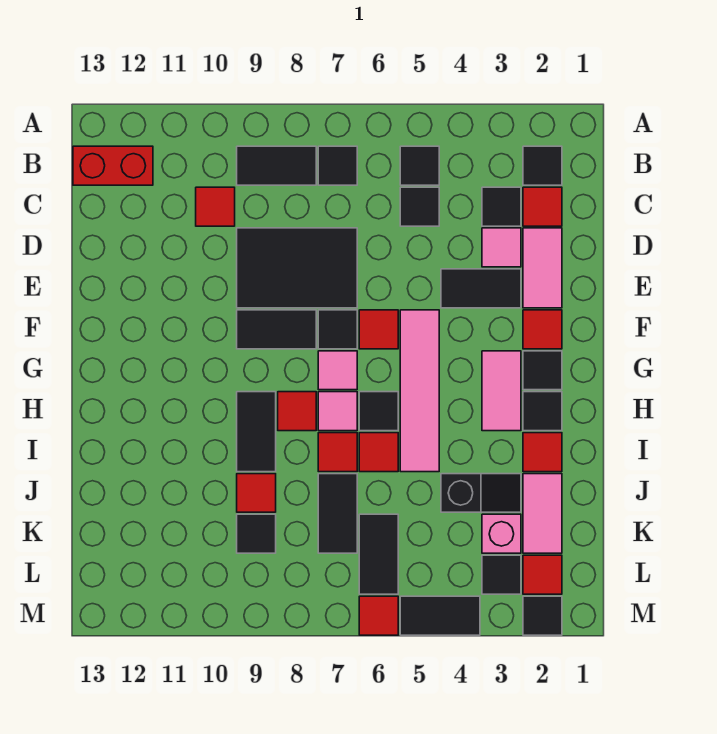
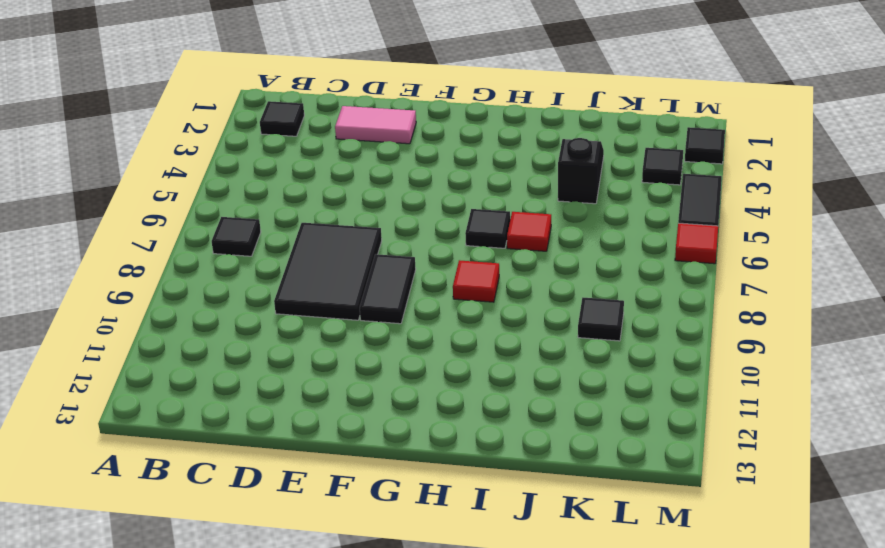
none -> black tile B5 level 1
none -> black tile B8:B9 level 1
none -> red brick B12:B13 level 1
none -> red tile C2 level 1

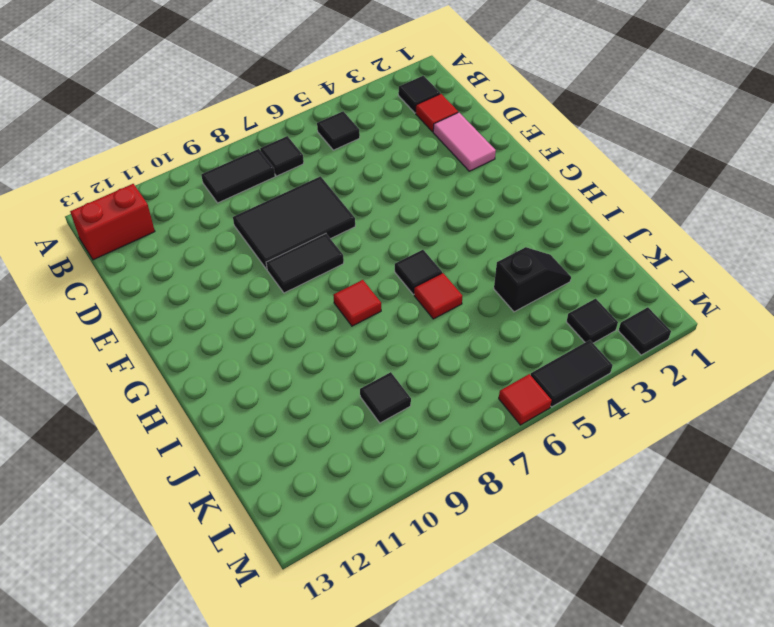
none -> black tile C3 level 1
none -> black tile C5 level 1
none -> red tile C10 level 1
none -> pink tile D3 level 1

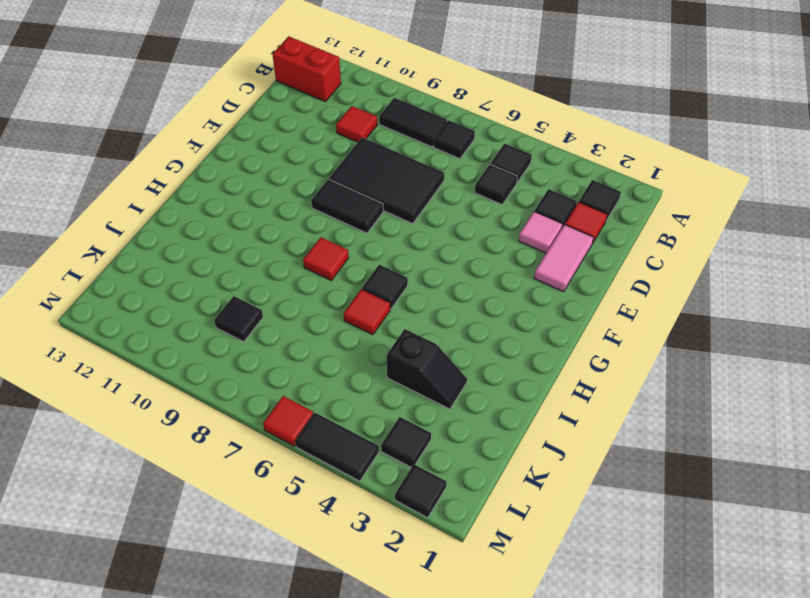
none -> black tile E3:E4 level 1
none -> red tile F2 level 1
none -> pink tile F5:I5 level 1
none -> red tile F6 level 1

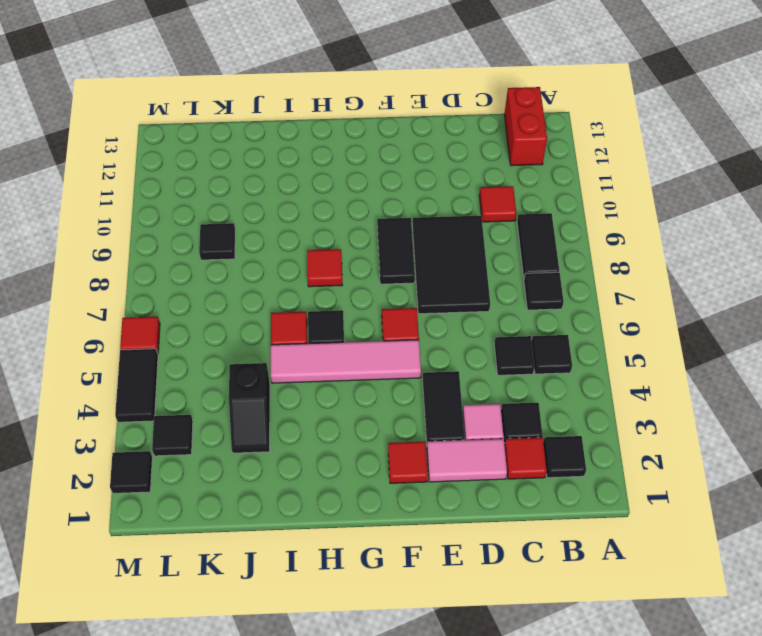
none -> black tile F7 level 1
none -> black tile G2 level 1
none -> pink tile G3:H3 level 1
none -> pink tile G7 level 1

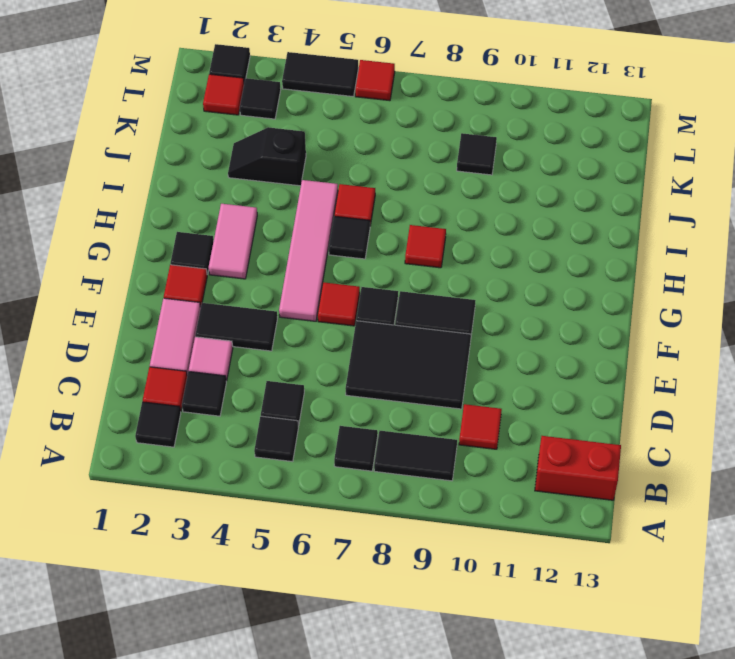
none -> pink tile G7 level 1
none -> black tile H2 level 1
none -> pink tile H7 level 1
none -> black tile H9:I9 level 1

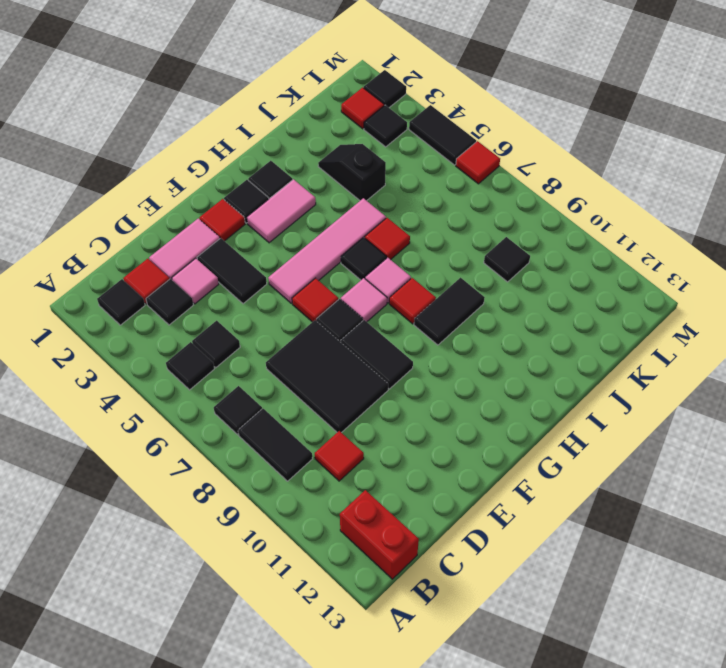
none -> red tile I2 level 1
none -> red tile I7 level 1
none -> pink tile J2:K2 level 1
none -> black tile J7:K7 level 1

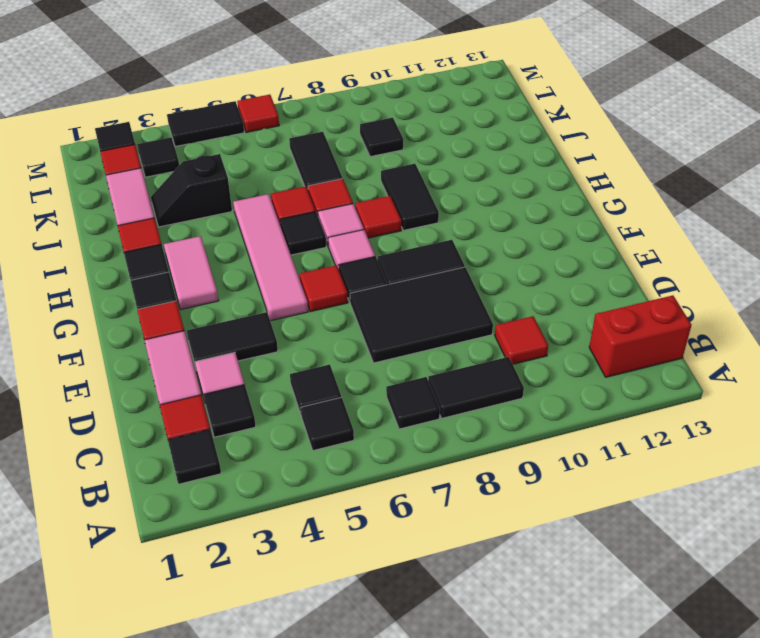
none -> red tile J9 level 1
none -> pink brick K3 level 1
none -> black tile K6:L6 level 1

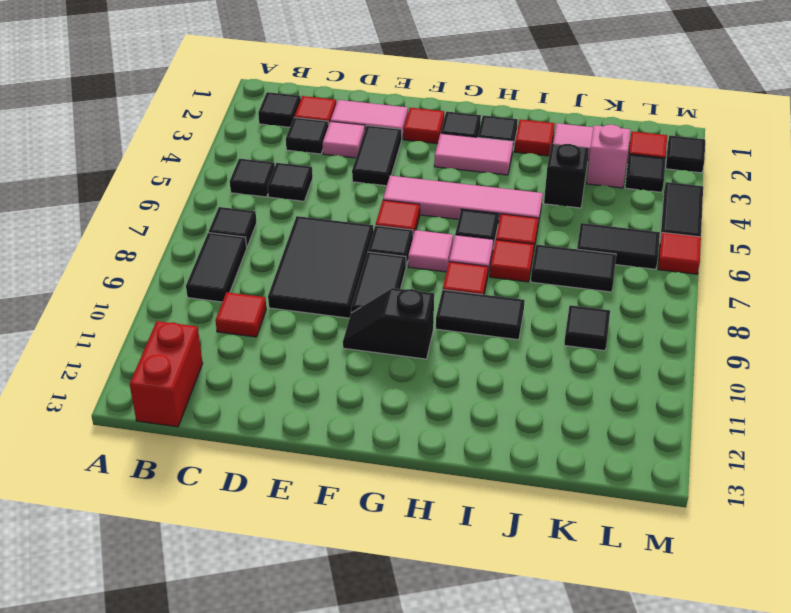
black slope F10:G10 level 1 top G -> none
none -> red tile J9 level 1

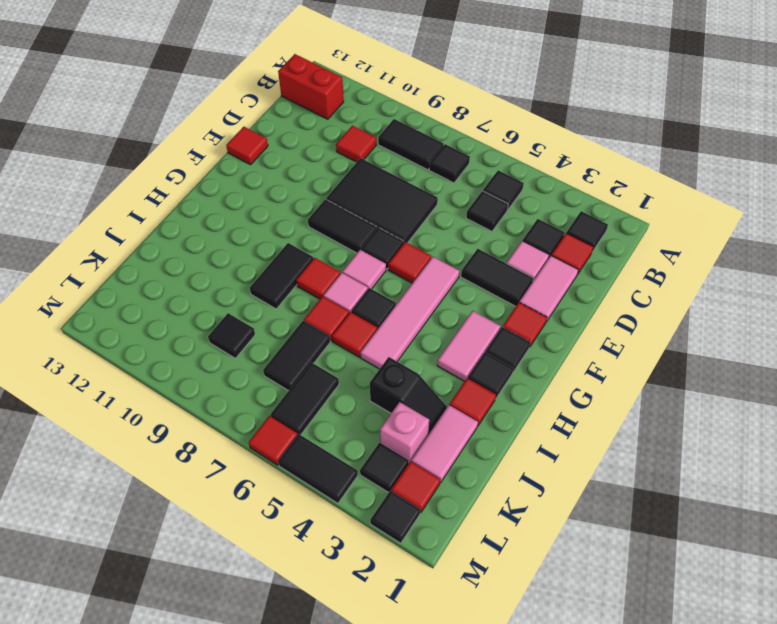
red tile E13 level 1 -> red tile J9 level 1

